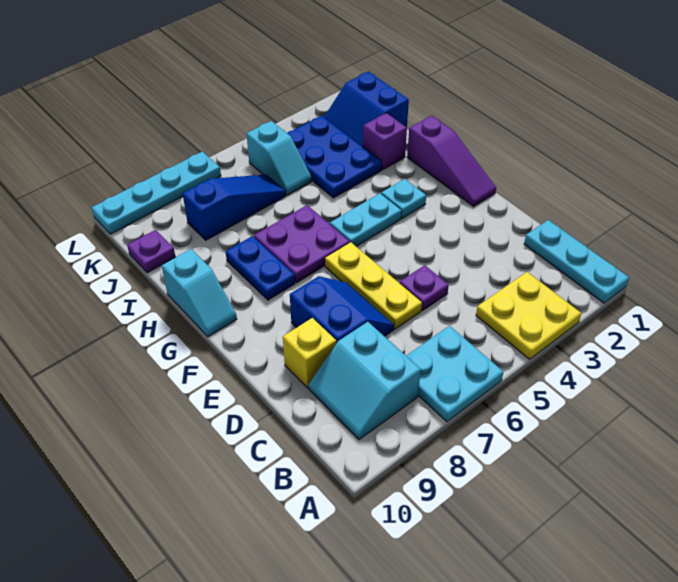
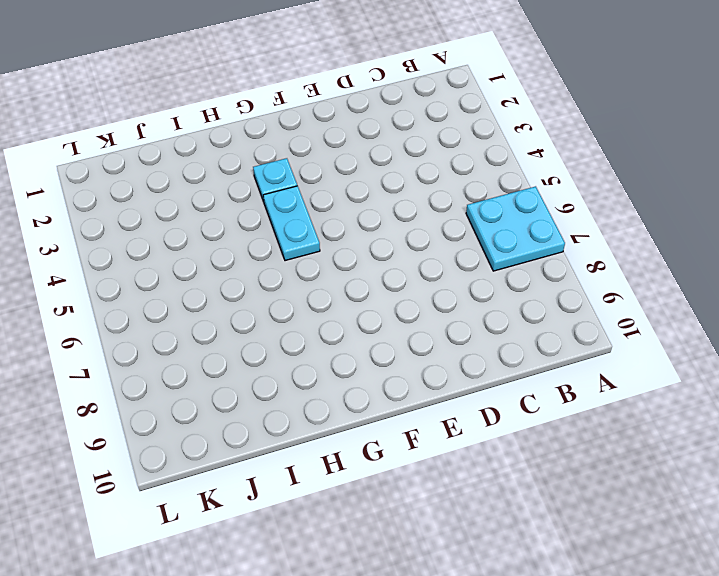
none -> cyan plate A1:C1 level 1
none -> yellow plate A3:B4 level 1
none -> cyan slope B8:C9 level 1 top 8

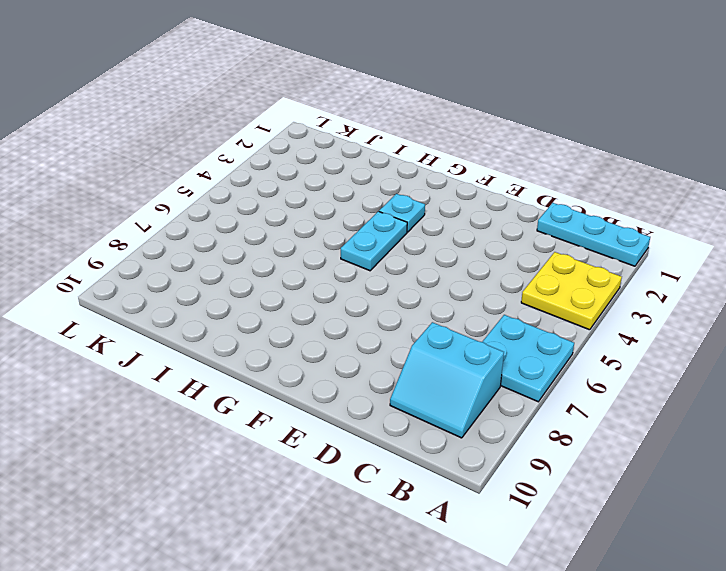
none -> purple plate D5 level 1
none -> yellow plate D6:F6 level 1
none -> blue slope D7:E8 level 1 top 8

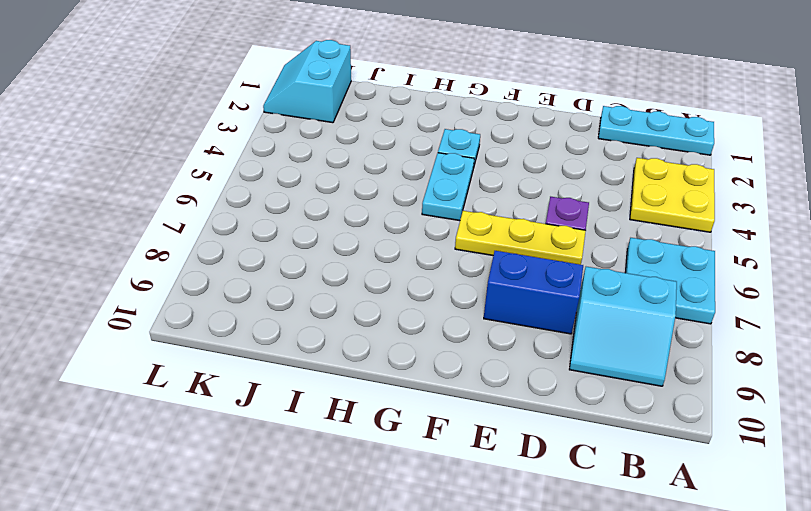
cyan slope K1:L2 level 1 top K -> blue slope J1:K2 level 1 top 1
none -> yellow brick D9 level 1
none -> purple slope F1:H1 level 1 top H
none -> purple plate G6:H7 level 1

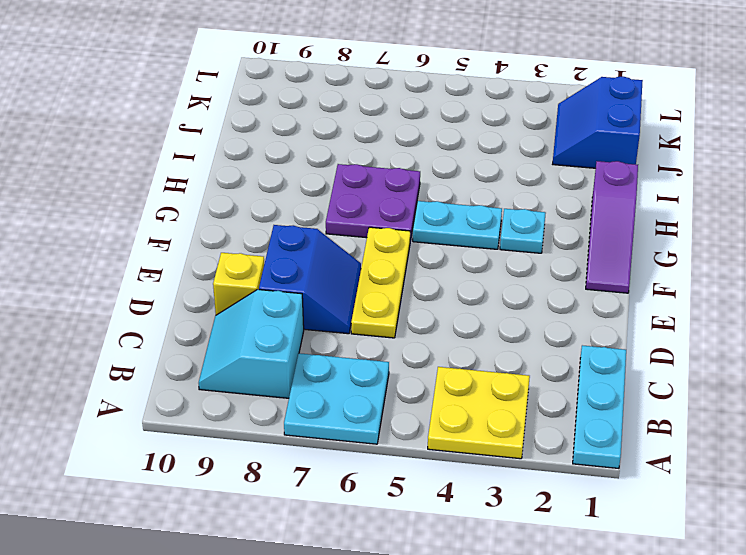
none -> purple plate D5 level 1
none -> blue plate G8:H8 level 1
none -> cyan slope G10:H10 level 1 top H

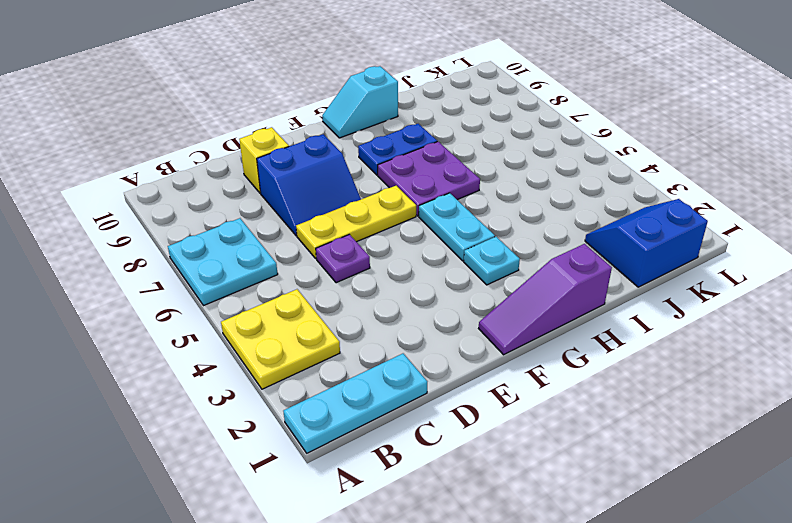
none -> cyan slope B8:C9 level 1 top 8
none -> purple brick I2 level 1
none -> blue plate I3:K4 level 1

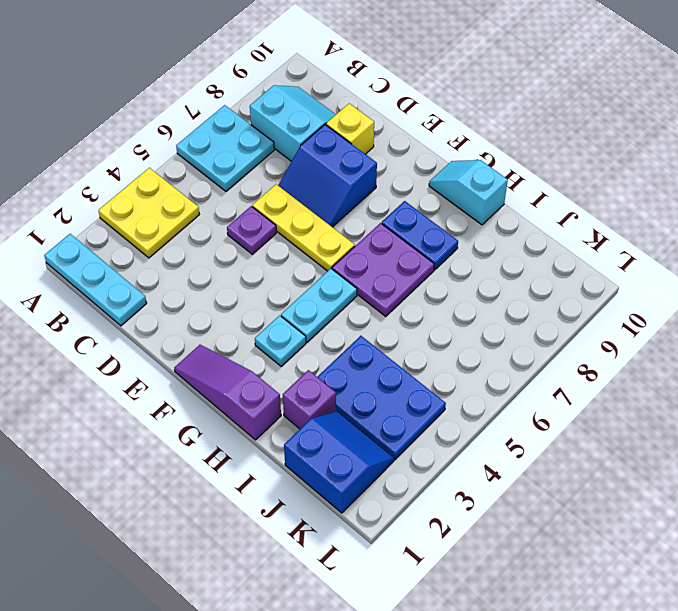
none -> cyan slope J5:K5 level 1 top K
none -> blue slope J6:J8 level 1 top 8
none -> purple plate J10 level 1

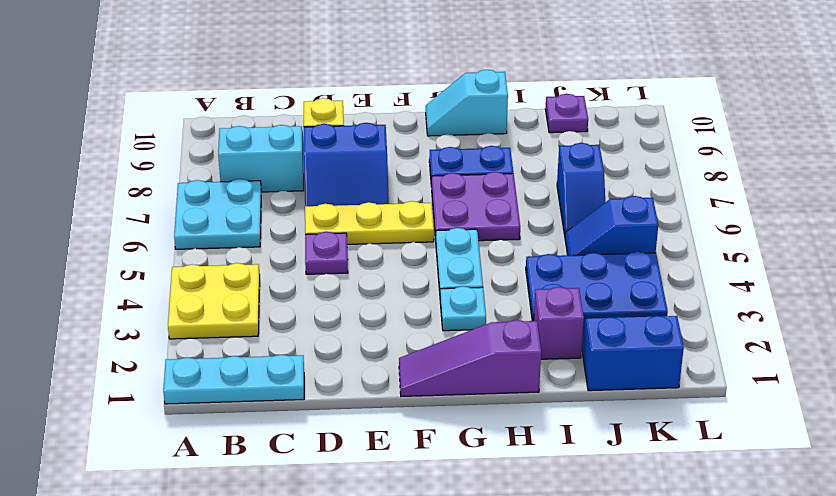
blue slope J5:K5 level 1 top K -> cyan slope J5:K5 level 1 top K
blue slope J6:J7 level 1 top 7 -> blue slope J6:J8 level 1 top 8
none -> cyan plate L7:L10 level 1

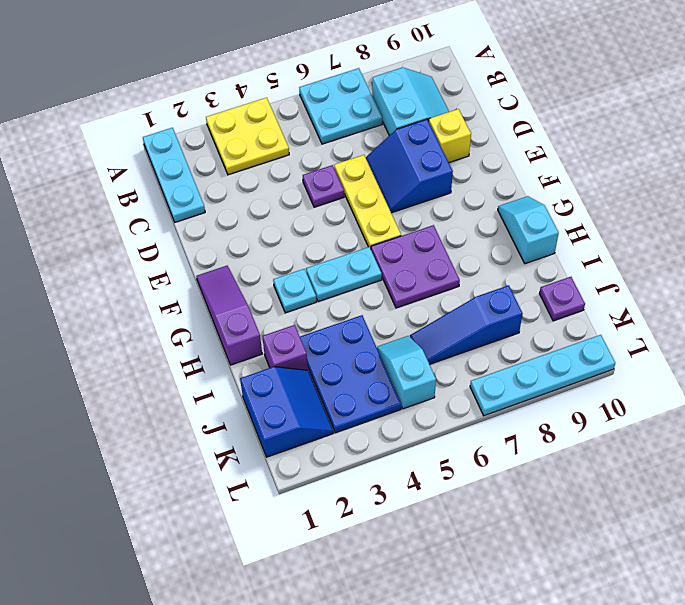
none -> blue plate G8:H8 level 1

